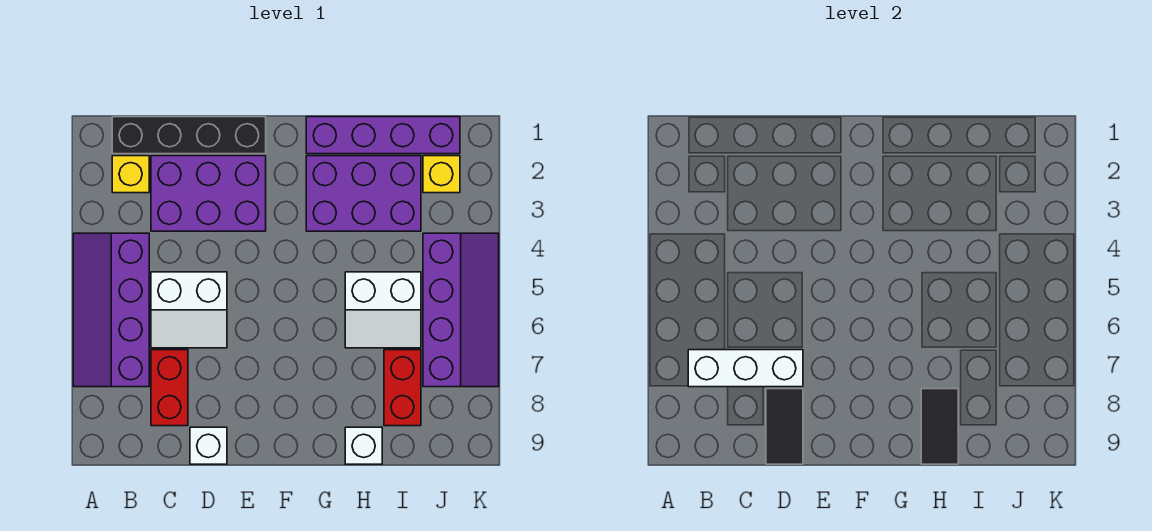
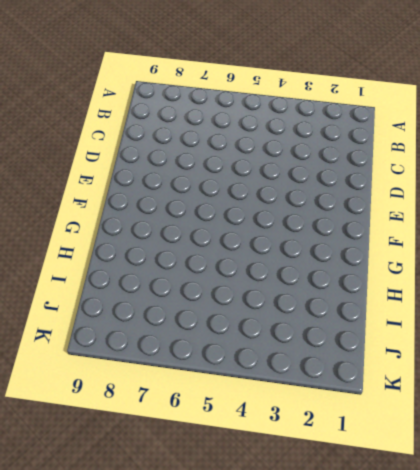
none -> purple slope A4:B7 level 1 top B
none -> black brick B1:E1 level 1
none -> yellow brick B2 level 1

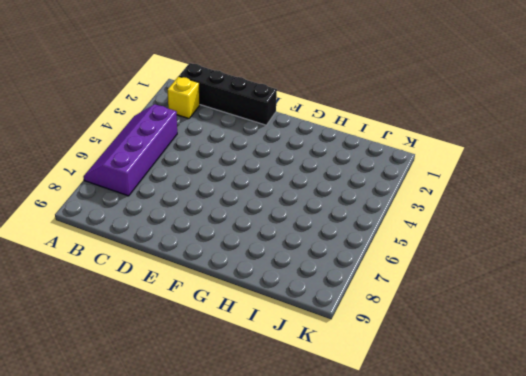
none -> purple brick C2:E3 level 1
none -> white slope C5:D6 level 1 top 5
none -> red brick C7:C8 level 1

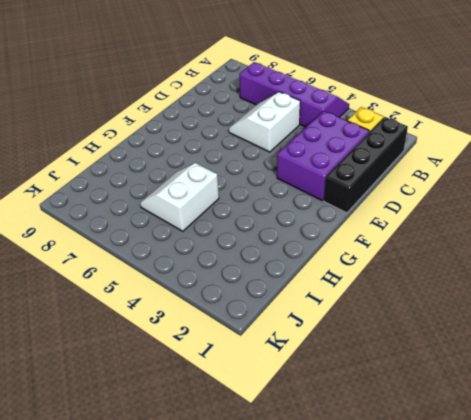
none -> red brick C7:C8 level 1
none -> white brick D9 level 1
none -> purple brick G1:J1 level 1

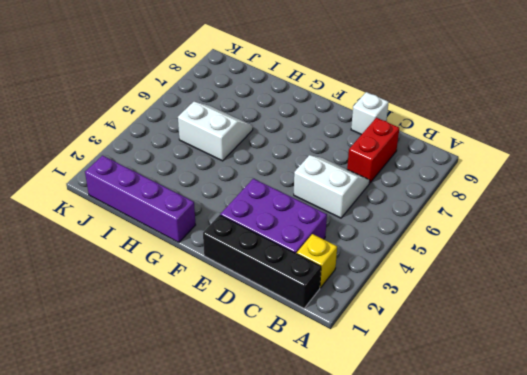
none -> purple slope A4:B7 level 1 top B
none -> purple brick G2:I3 level 1
none -> white brick H9 level 1

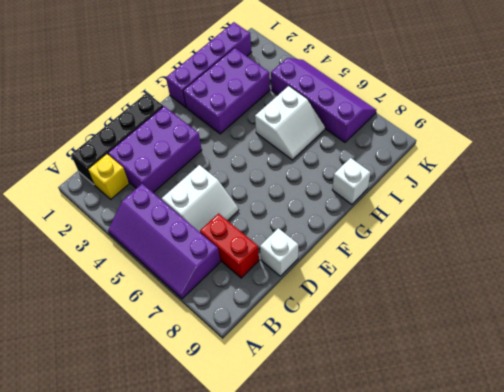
none -> red brick I7:I8 level 1
none -> yellow brick J2 level 1
none -> white brick B7:D7 level 2

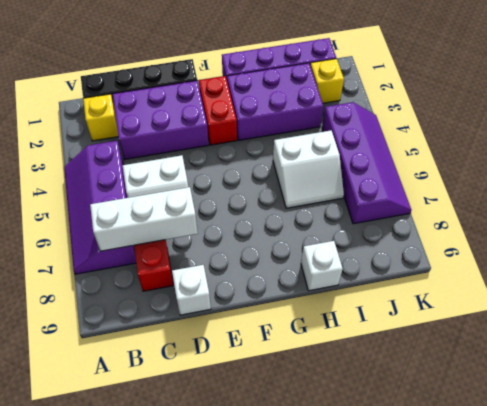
red brick F2:F3 level 1 -> red brick I7:I8 level 1
none -> black tile D8:D9 level 2
none -> black tile H8:H9 level 2

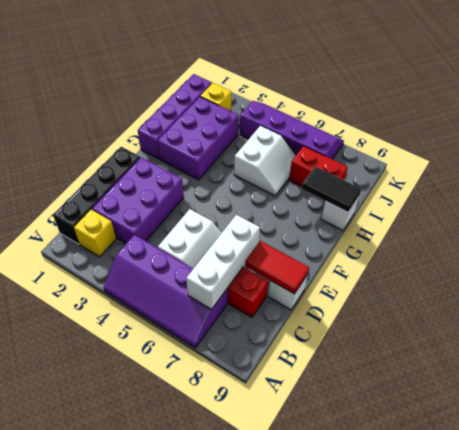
red tile D8:D9 level 2 -> black tile D8:D9 level 2

